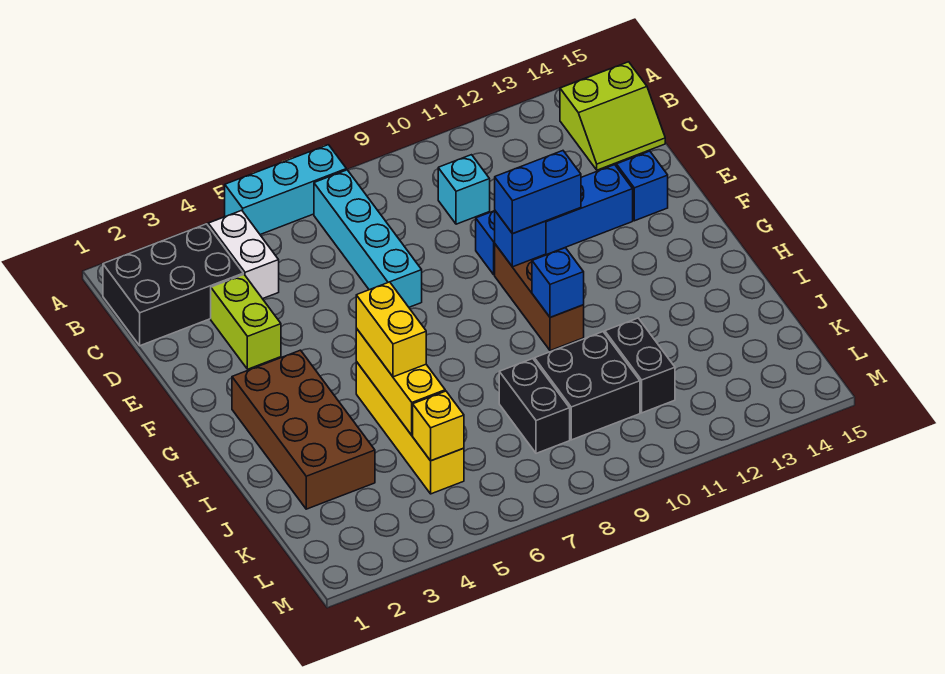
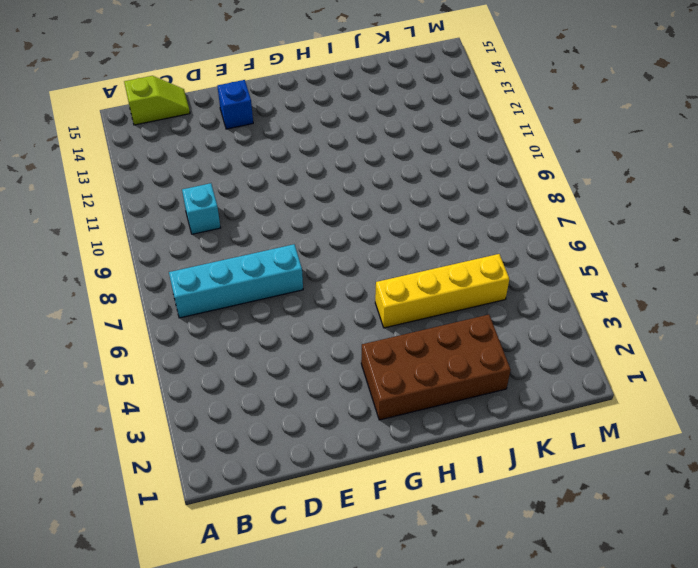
lime slope B15:C15 level 1 top B -> lime slope B14:C15 level 1 top B
none -> cyan brick A5:A7 level 1
none -> black brick B1:C3 level 1
none -> white brick B4:C4 level 1

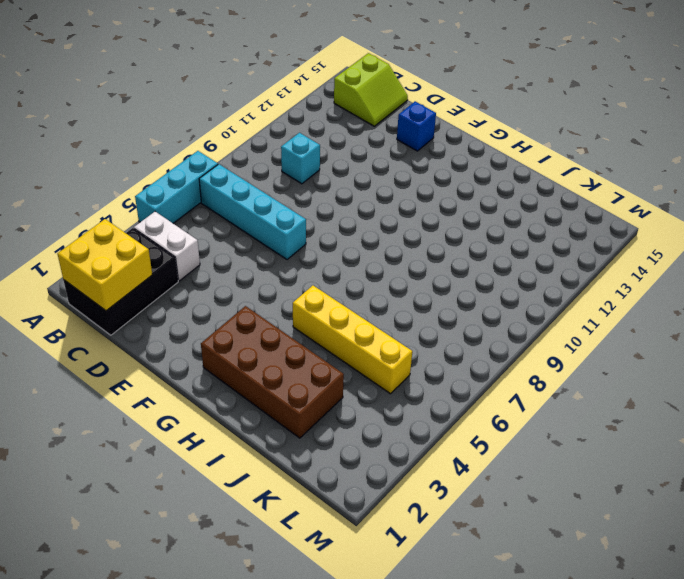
yellow brick B1:C2 level 2 -> none
none -> lime brick D3:E3 level 1
none -> blue brick E10:E13 level 1
none -> brown brick F10:H10 level 1

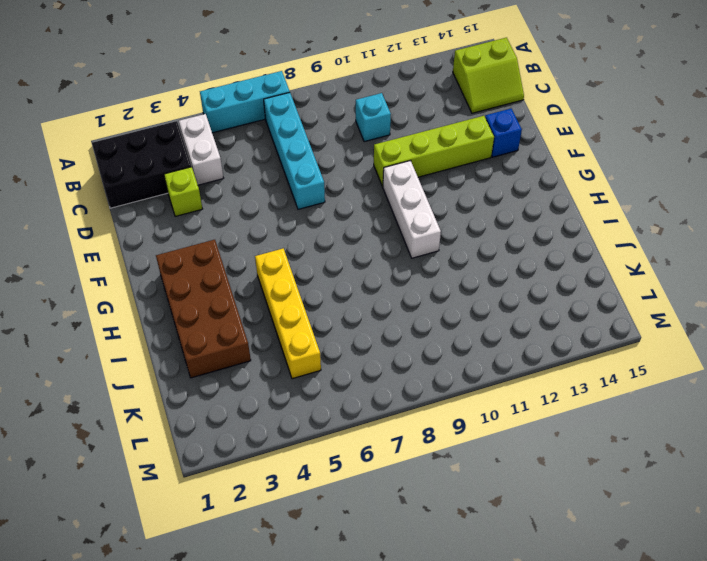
lime brick D3 level 1 -> lime brick D3:E3 level 1
lime brick E10:E13 level 1 -> blue brick E10:E13 level 1
white brick F10:H10 level 1 -> brown brick F10:H10 level 1
none -> black brick J8:K8 level 1
none -> black brick J9:K10 level 1
none -> black brick J11:K11 level 1

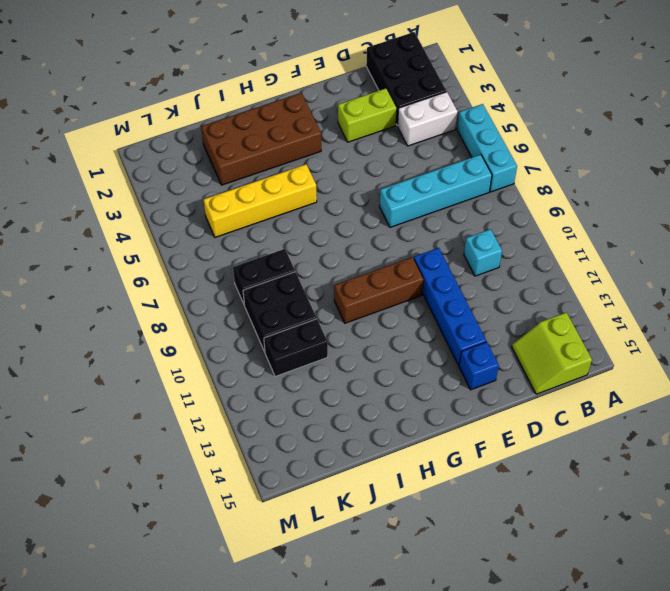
none -> blue brick F10 level 2
none -> yellow brick H5:J5 level 2
none -> blue brick H10 level 2

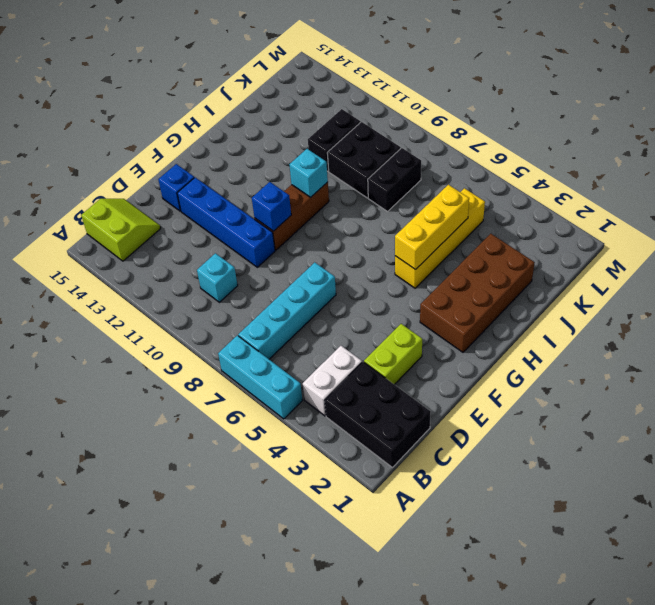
cyan brick H10 level 2 -> blue brick H10 level 2
none -> yellow brick K5 level 2
none -> blue brick F10:F11 level 3
none -> yellow brick H5:I5 level 3

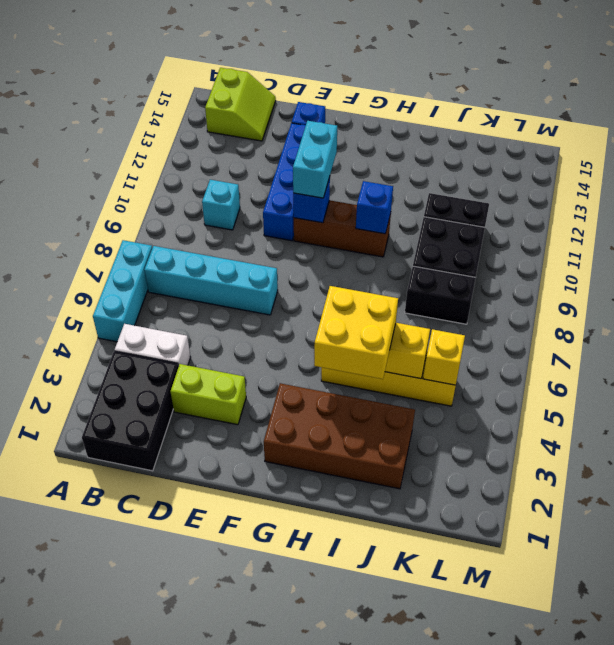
cyan brick F10:F11 level 3 -> blue brick F10:F11 level 3
yellow brick H4:I5 level 3 -> yellow brick H5:I5 level 3

